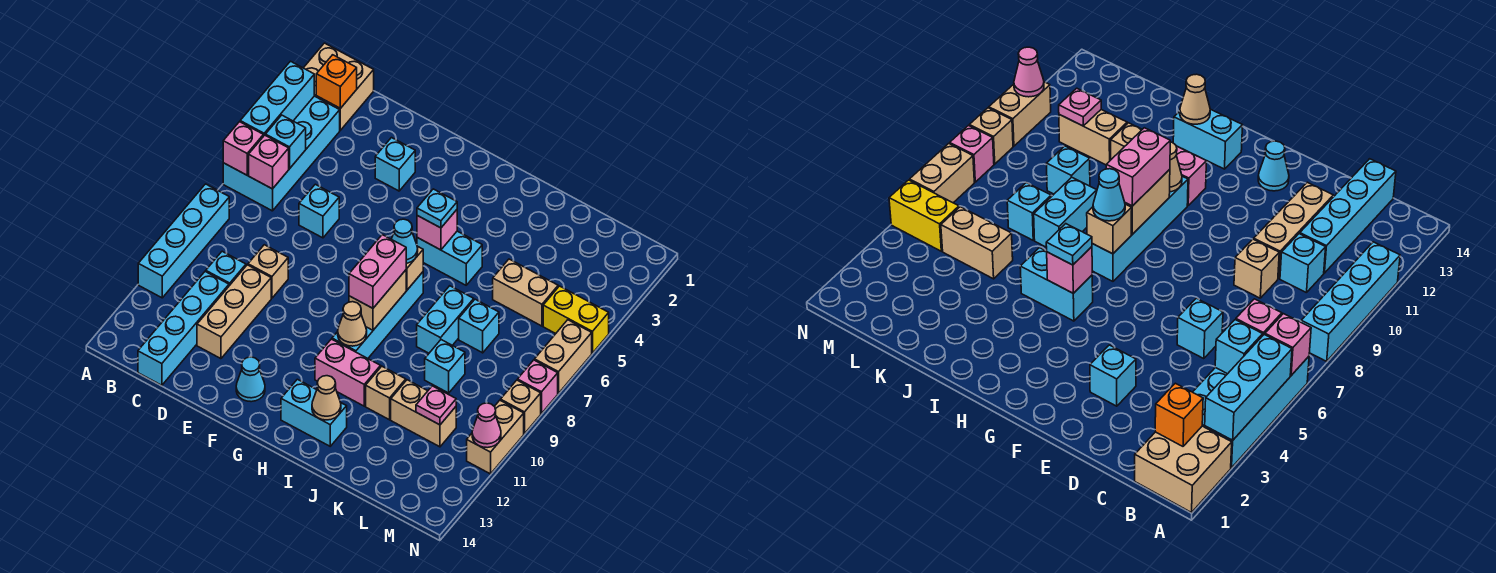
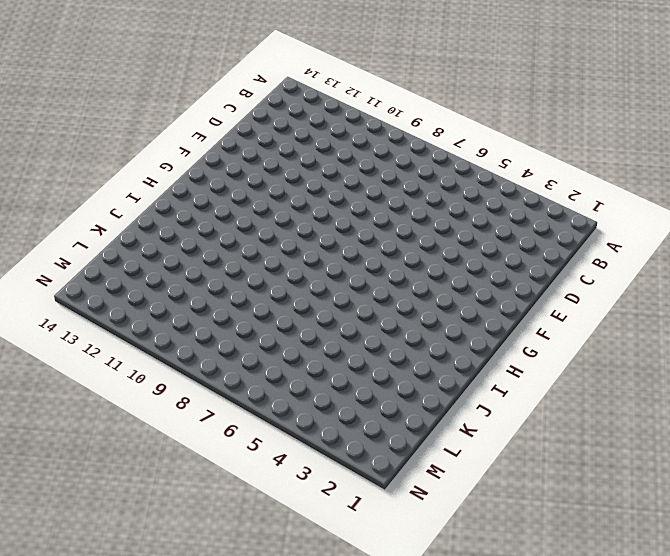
none -> tan brick A1:B2 level 1
none -> cyan brick A3:B6 level 1
none -> cyan brick A8:A11 level 1
none -> cyan brick C10 level 1

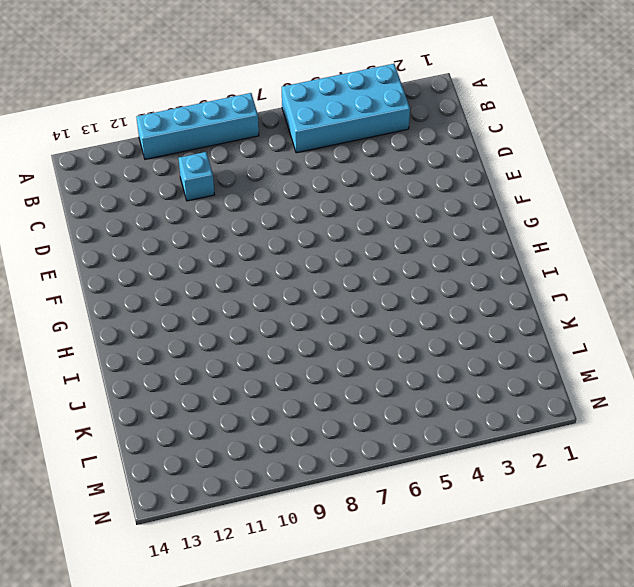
none -> tan brick A1:B2 level 1
none -> cyan brick C11:C14 level 1
none -> cyan brick D6 level 1
none -> tan brick D9 level 1

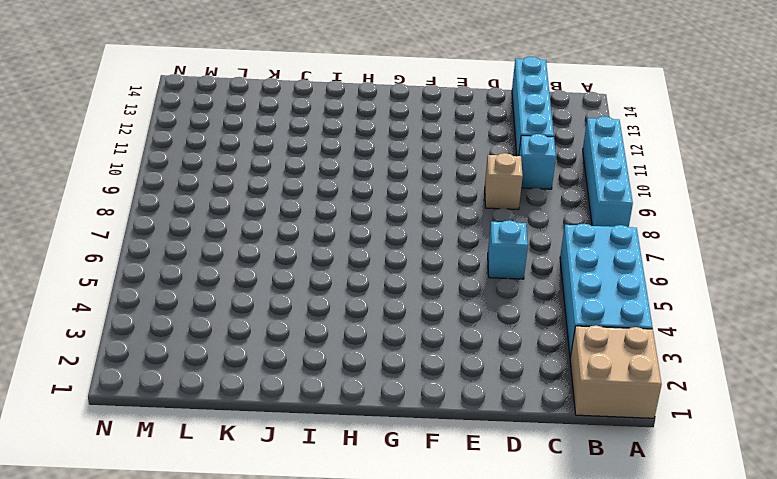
none -> tan brick D10:D12 level 1
none -> cyan brick E3 level 1
none -> cyan cone F13 level 1
none -> cyan brick H5:I5 level 1

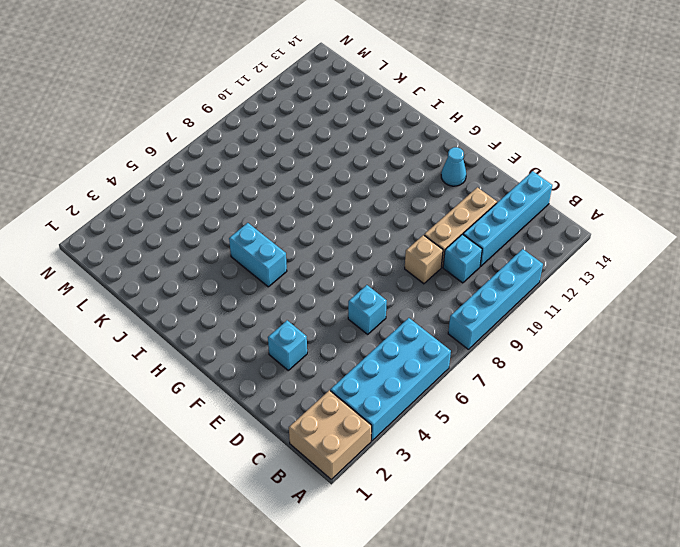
none -> cyan brick H7:H10 level 1
none -> pink brick H11:I11 level 1
none -> cyan brick H13:I13 level 1
none -> cyan brick J7:J8 level 1

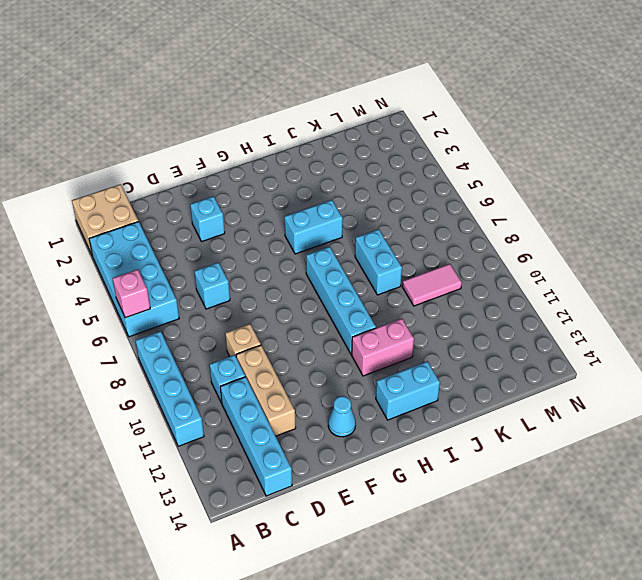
pink tile K9:L9 level 1 -> cyan brick K9 level 1
none -> tan brick J11 level 1
none -> tan brick K5:L5 level 1
none -> cyan brick K7 level 1
none -> tan brick K11:L11 level 1

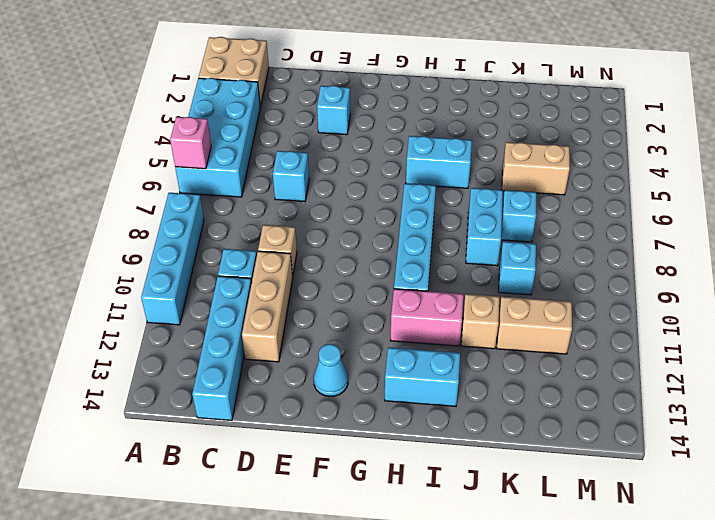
none -> yellow brick M5:N5 level 1
none -> tan brick N6:N7 level 1
none -> pink brick N8 level 1
none -> tan brick N9 level 1

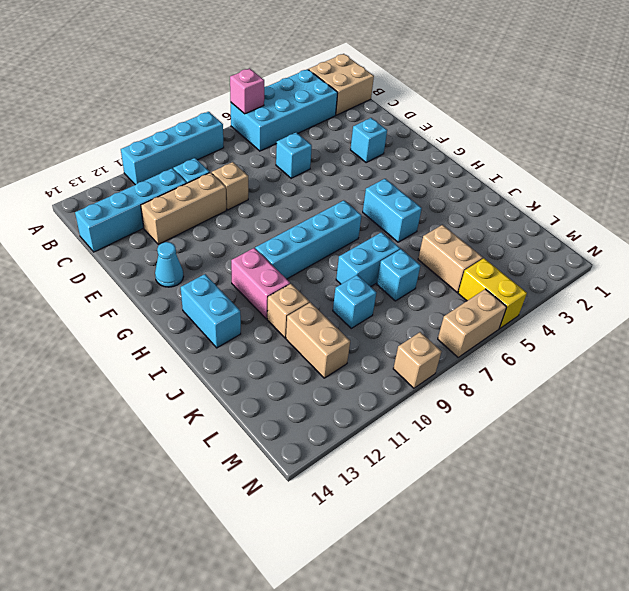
none -> pink brick N8 level 1
none -> tan brick N10:N11 level 1
none -> cyan brick A3:A5 level 2
none -> orange brick B2 level 2

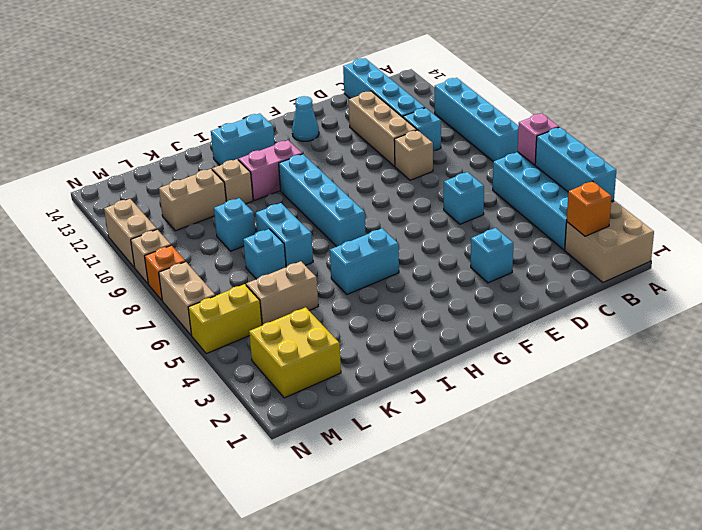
yellow brick L2:M3 level 1 -> none
orange brick N8 level 1 -> pink brick N8 level 1
none -> cyan brick B5 level 2
none -> pink brick B6 level 2
none -> pink brick H5 level 2
none -> tan brick H7 level 2

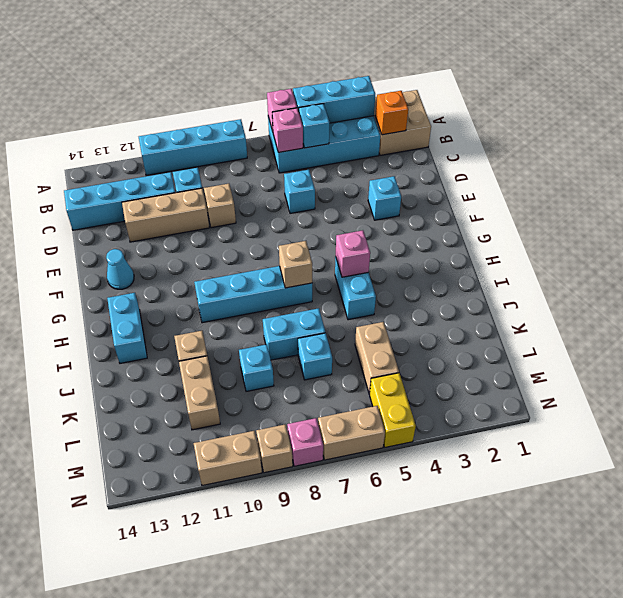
none -> pink brick H11:I11 level 1
none -> tan brick H8:H9 level 2
none -> tan cone H10 level 2
none -> tan cone I13 level 2

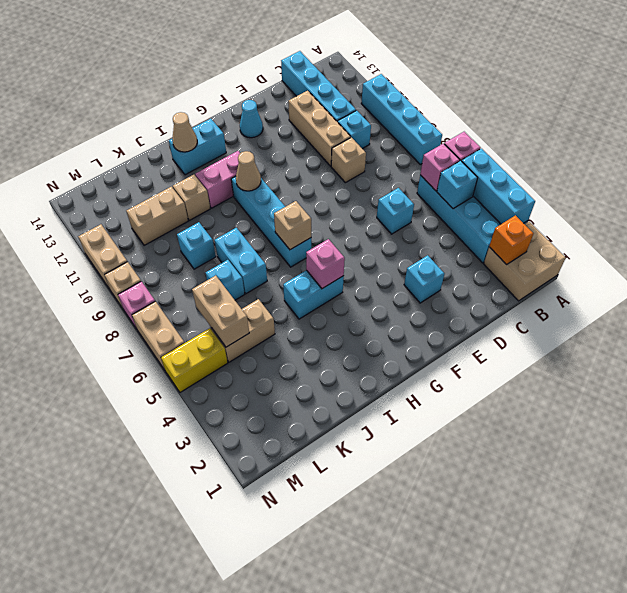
tan brick L5:L6 level 2 -> tan brick H8:H9 level 2
none -> pink plate L11 level 2
none -> pink cone N11 level 2
none -> cyan plate H5 level 3
none -> cyan cone H7 level 3

